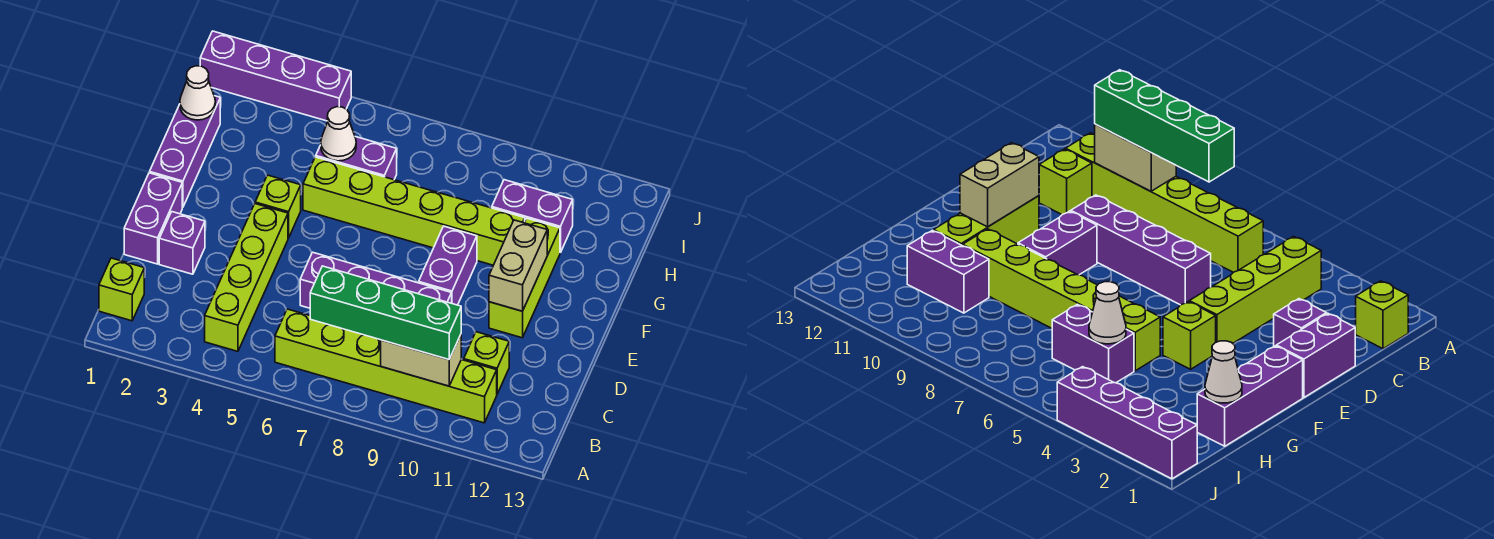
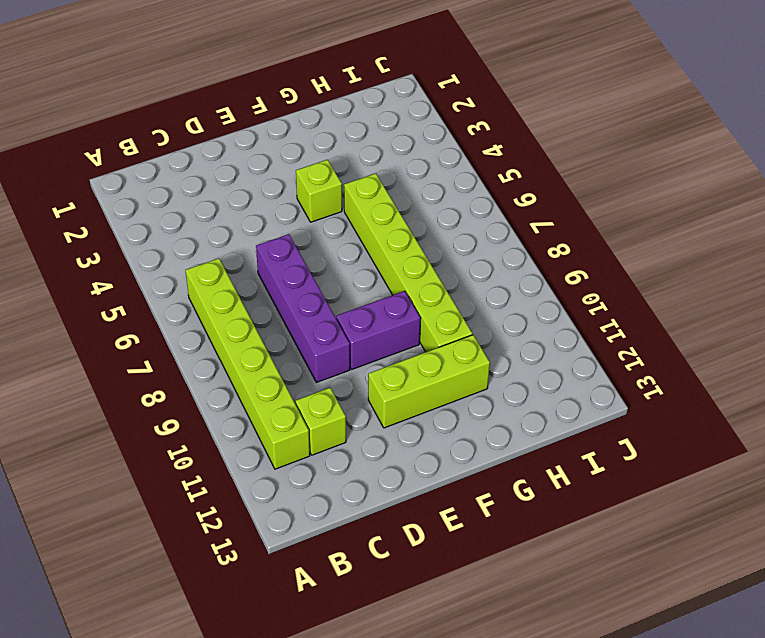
none -> lime brick B1 level 1
none -> lime brick B4:E4 level 1
none -> purple brick D1:E1 level 1

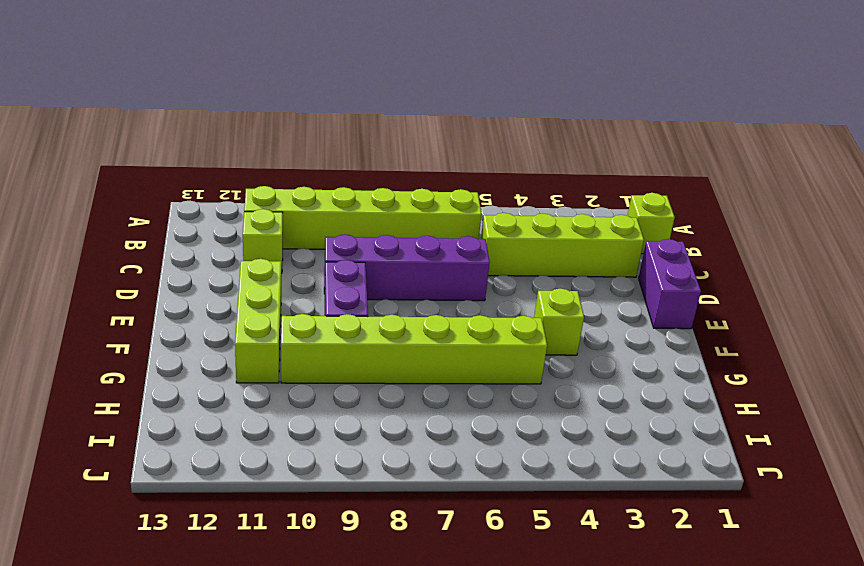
lime brick C2:C5 level 1 -> lime brick B4:E4 level 1
none -> purple brick D2 level 1
none -> purple brick F1:H1 level 1
none -> purple brick H5:H6 level 1

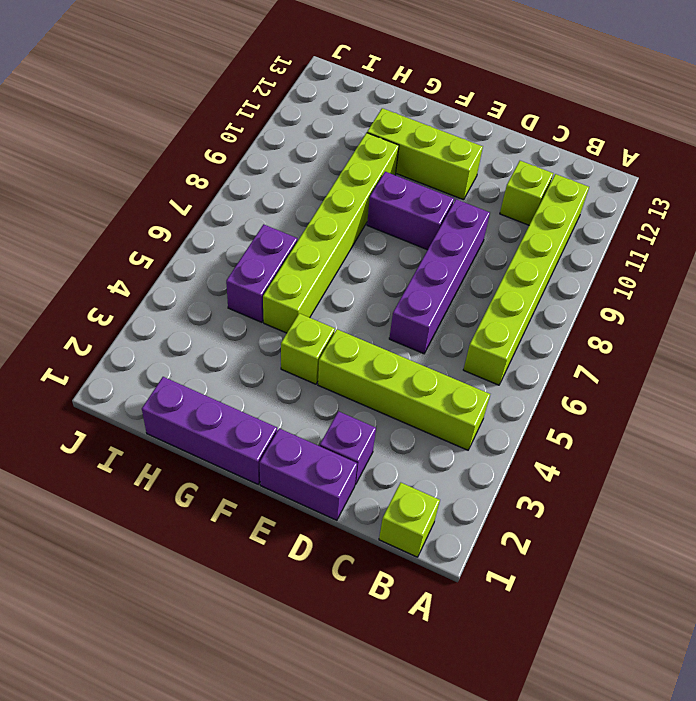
none -> purple brick H10:H11 level 1
none -> purple brick J1:J4 level 1
none -> tan brick B9:B10 level 2

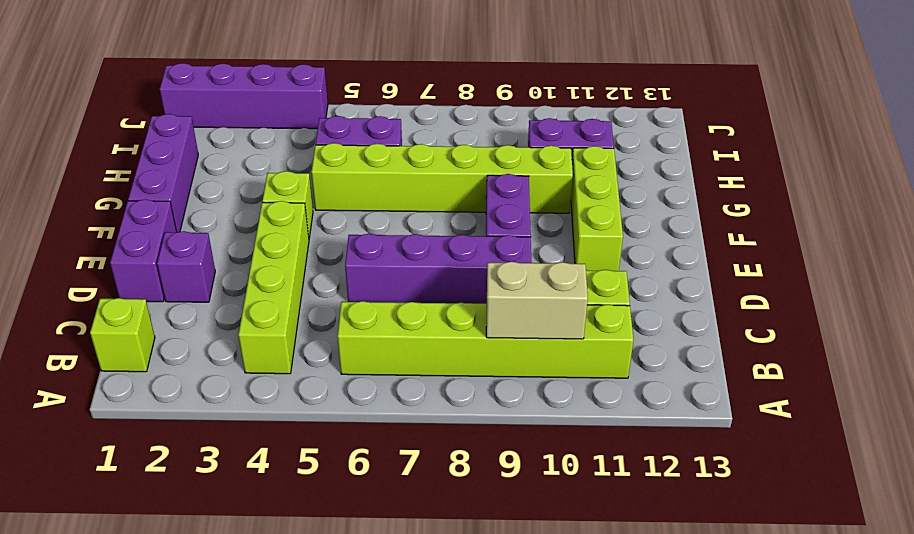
none -> tan brick E11:F11 level 2
none -> white cone H1 level 2
none -> white cone H5 level 2

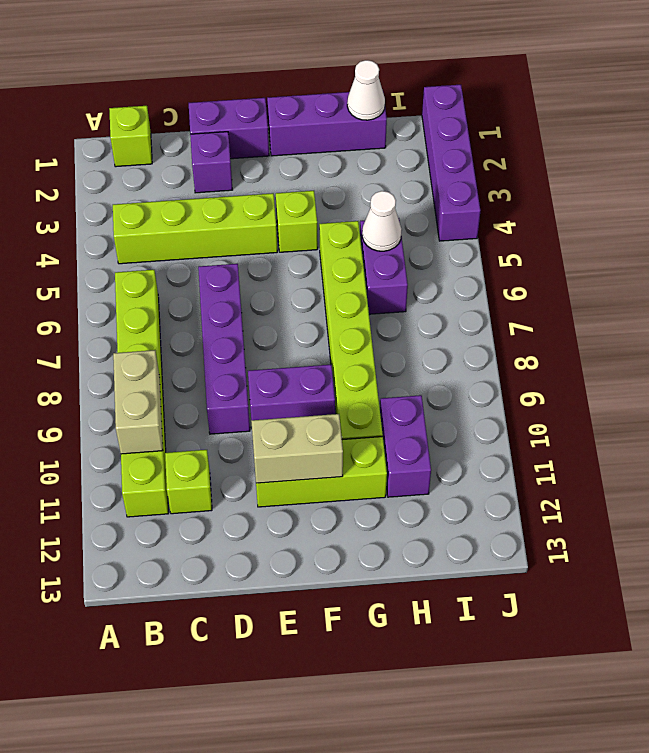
none -> green brick B7:B10 level 3

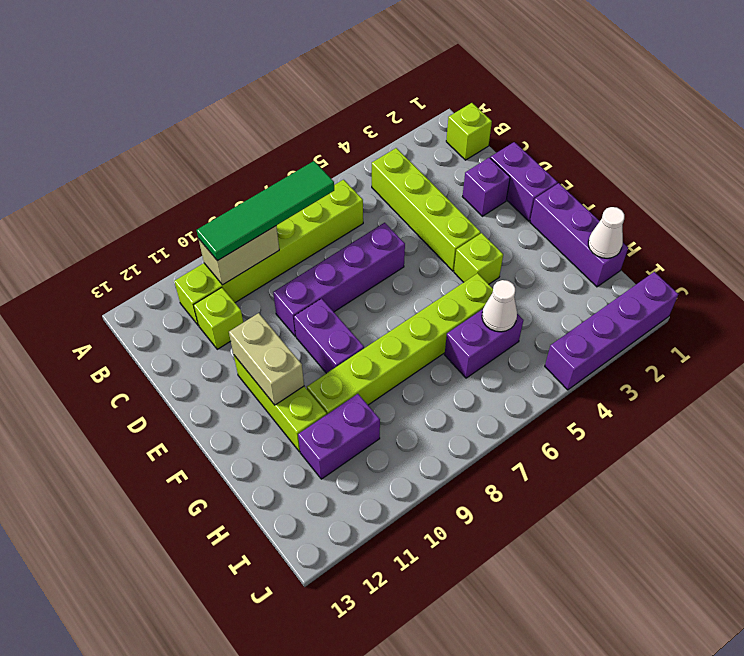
green tile B7:B10 level 3 -> green brick B7:B10 level 3

